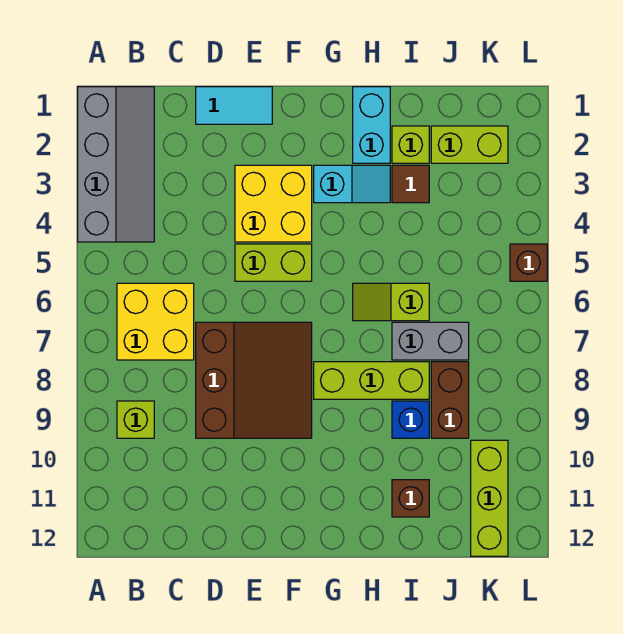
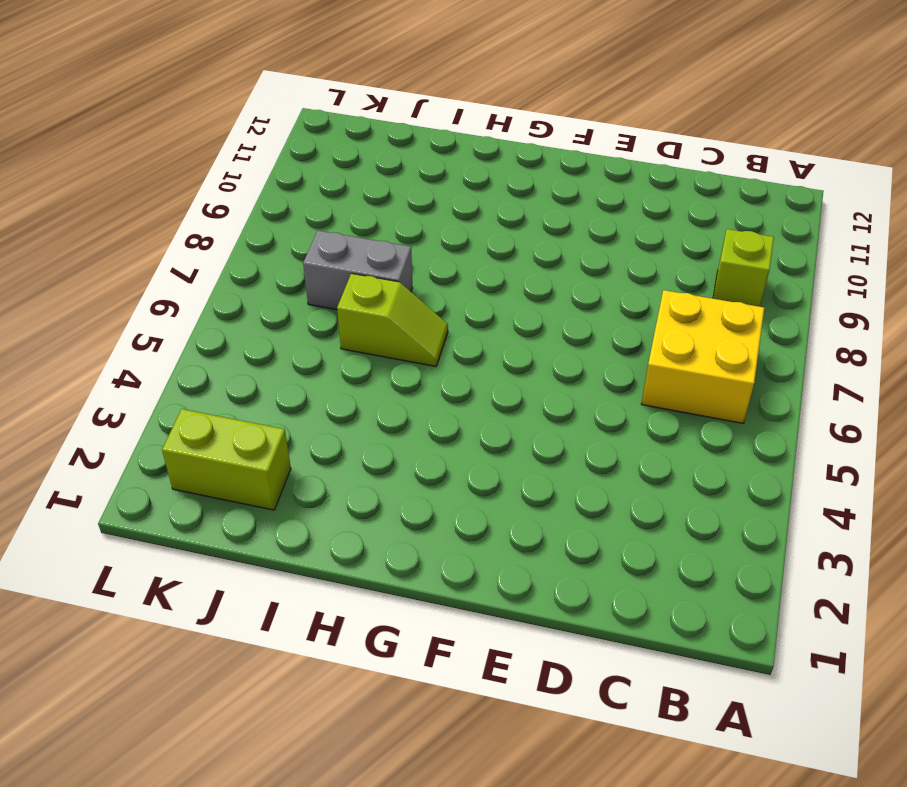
none -> grey slope A1:B4 level 1 top A
none -> cyan tile D1:E1 level 1
none -> brown slope D7:F9 level 1 top D

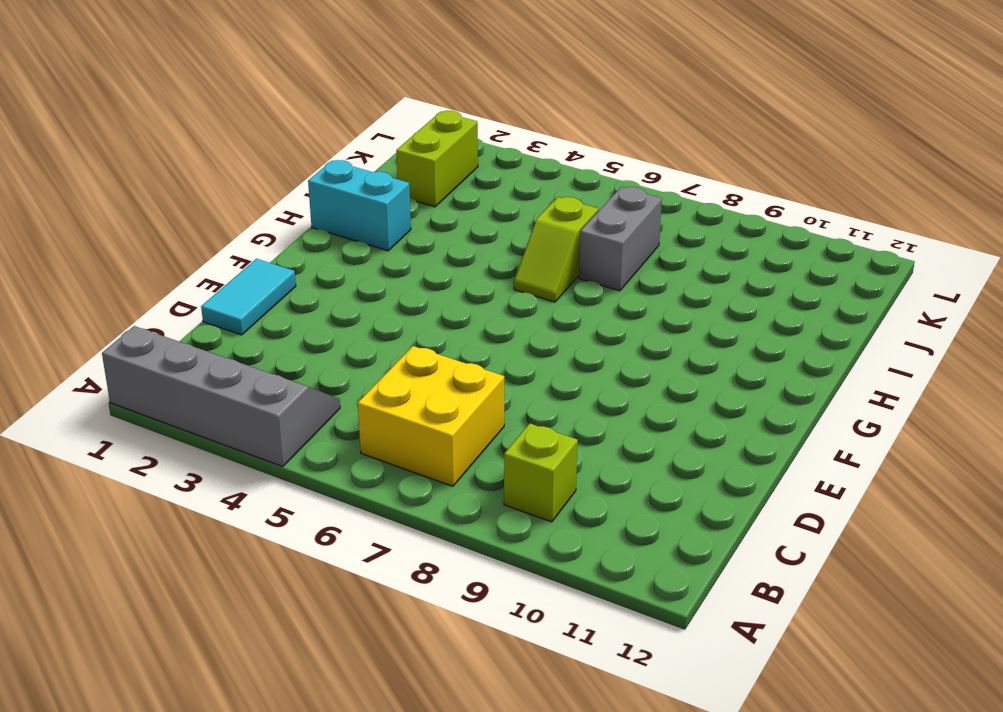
none -> brown slope D7:F9 level 1 top D
none -> yellow brick E3:F4 level 1
none -> lime brick E5:F5 level 1

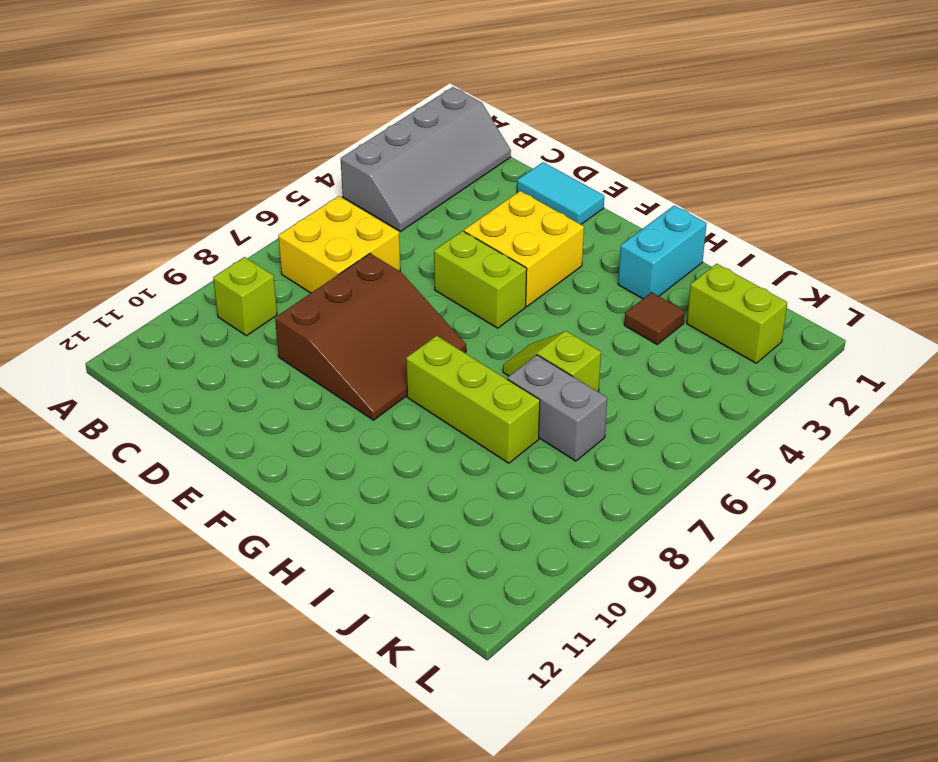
none -> cyan slope G3:H3 level 1 top G
none -> lime brick I2 level 1
none -> blue brick I9 level 1

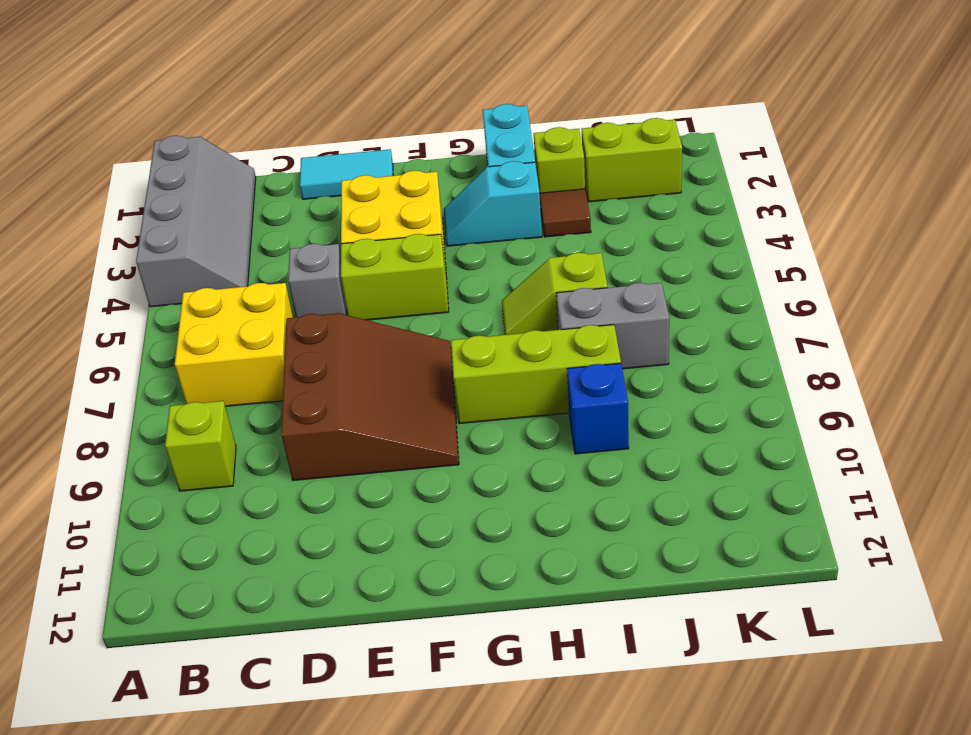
grey brick D5 level 1 -> none
cyan slope G3:H3 level 1 top H -> cyan slope G3:H3 level 1 top G
none -> brown brick I11 level 1
none -> brown brick J8:J9 level 1
none -> lime brick K10:K12 level 1

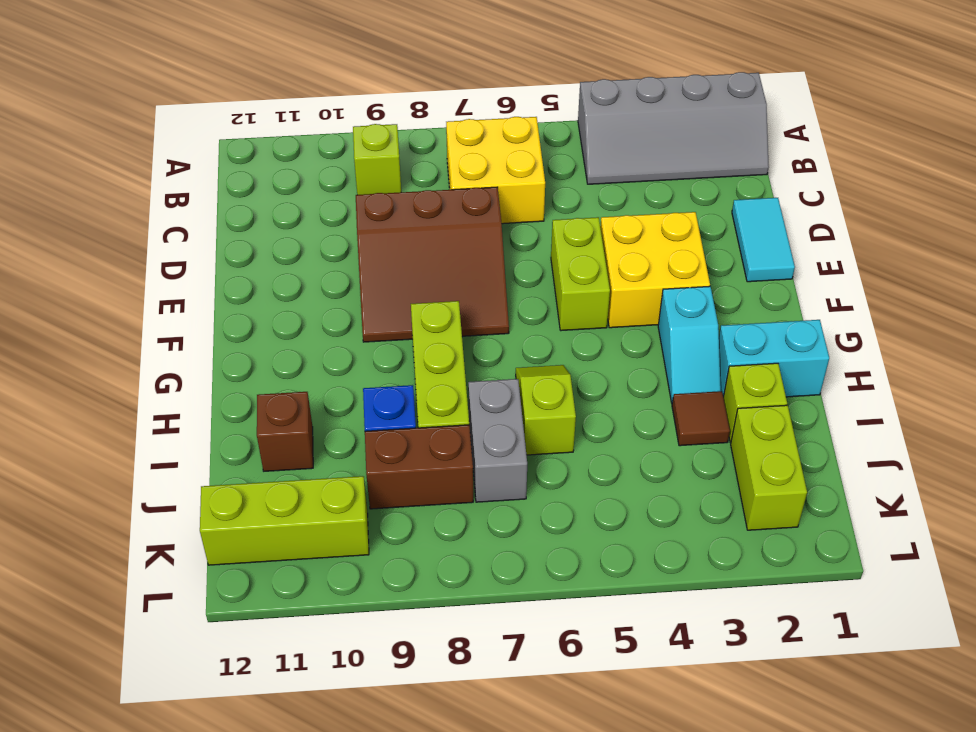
none -> brown brick L5 level 1

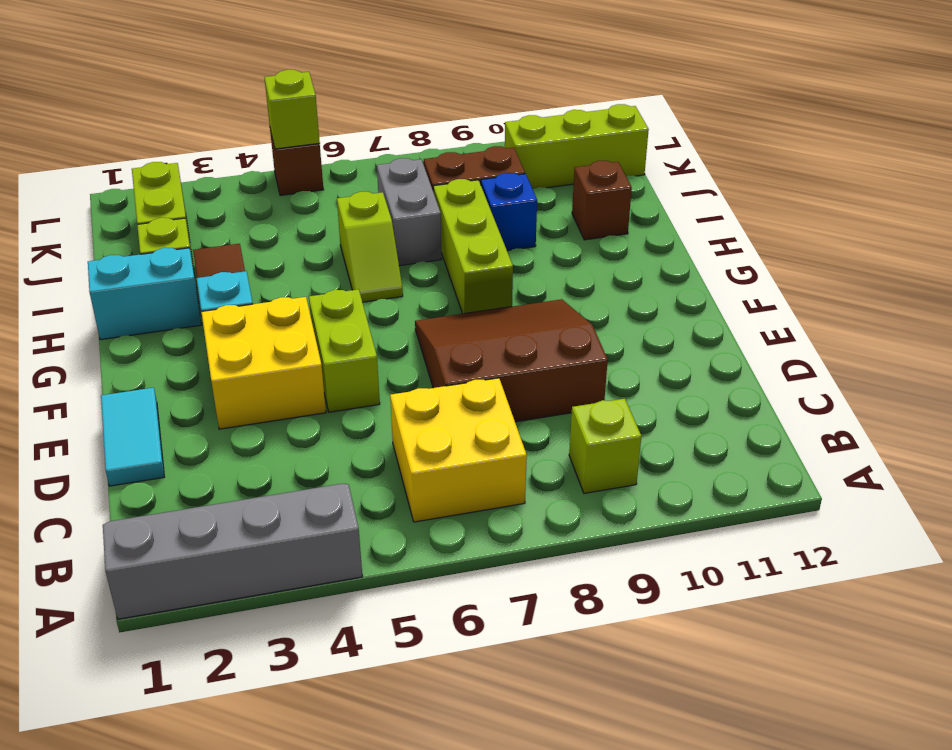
lime brick L5 level 2 -> none

